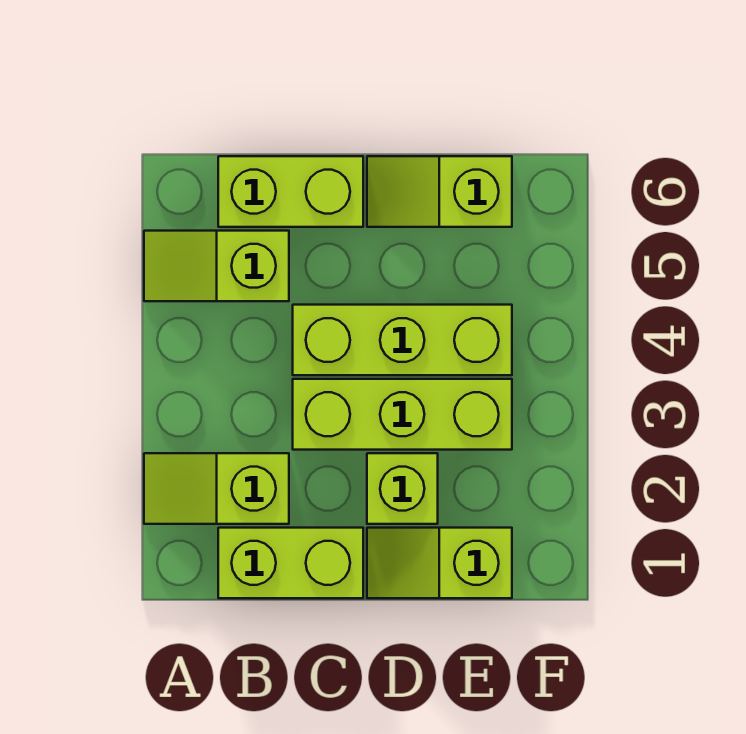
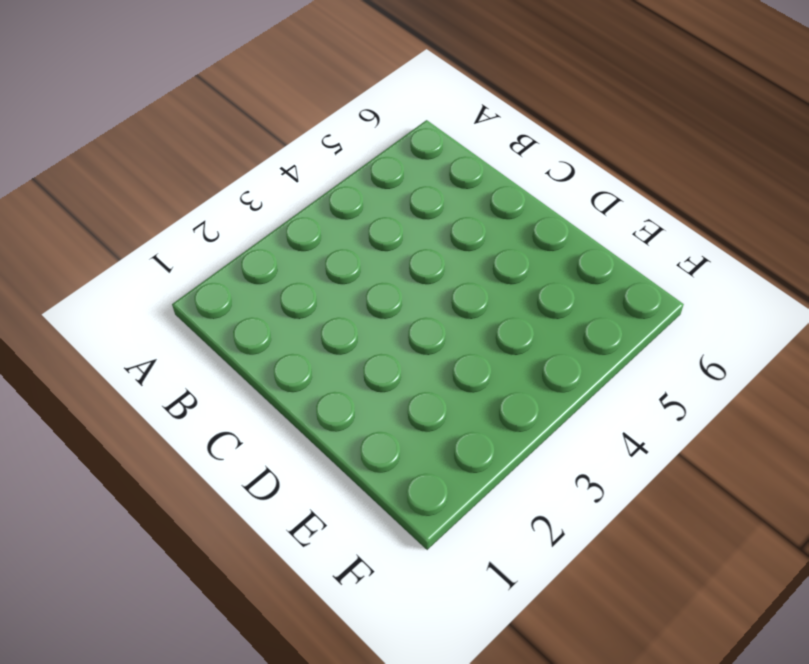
none -> lime slope A2:B2 level 1 top B
none -> lime slope A5:B5 level 1 top B

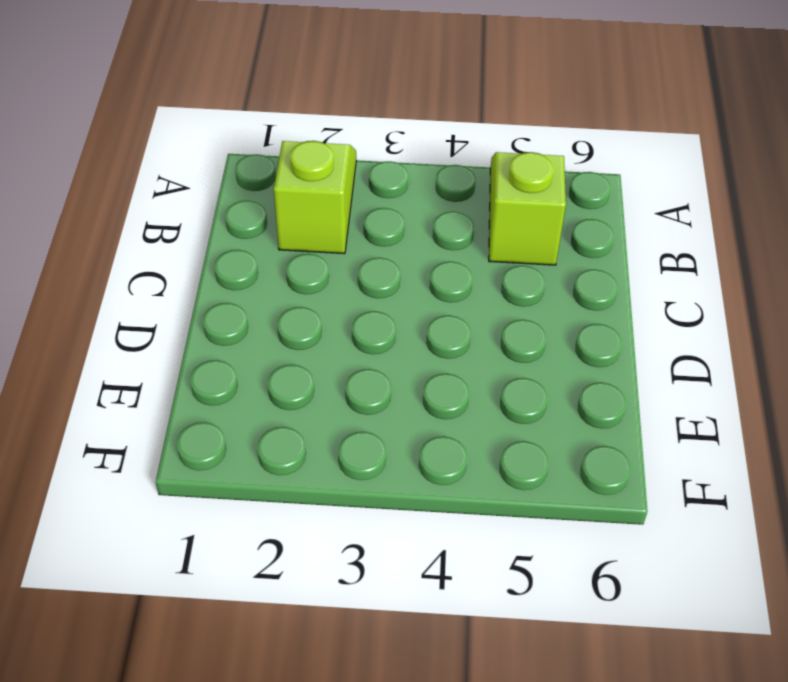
none -> lime brick B1:C1 level 1
none -> lime brick B6:C6 level 1

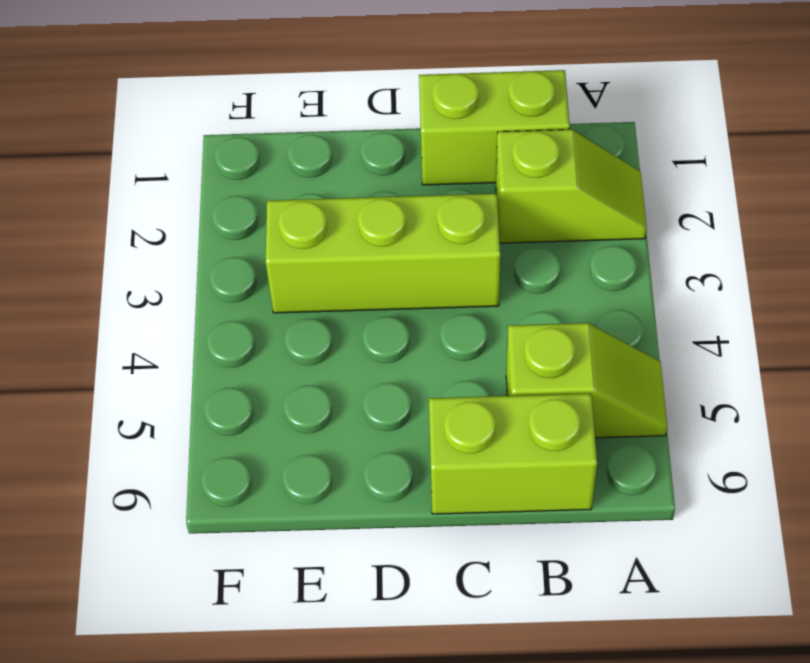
none -> lime brick C4:E4 level 1
none -> lime slope D1:E1 level 1 top E

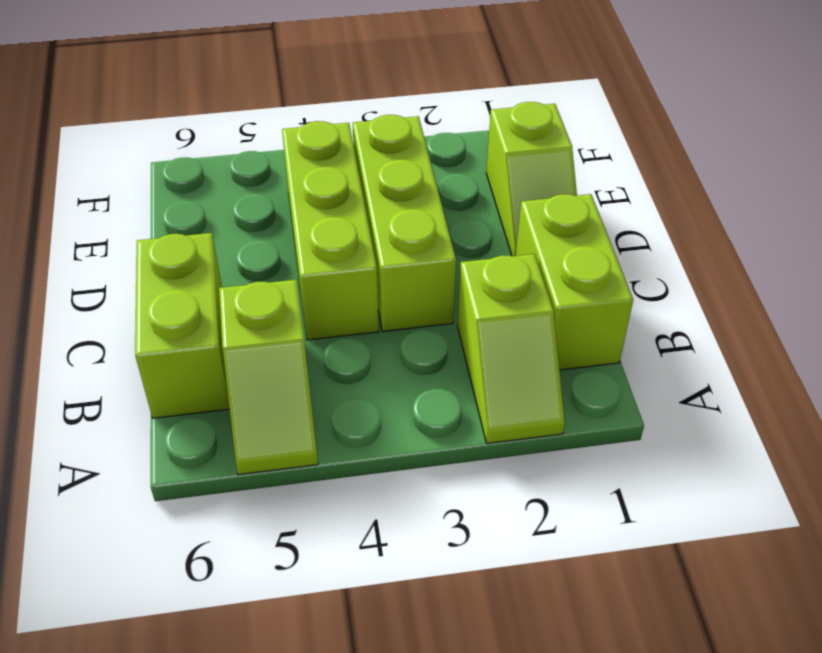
none -> lime brick D2 level 1
none -> lime slope D6:E6 level 1 top E

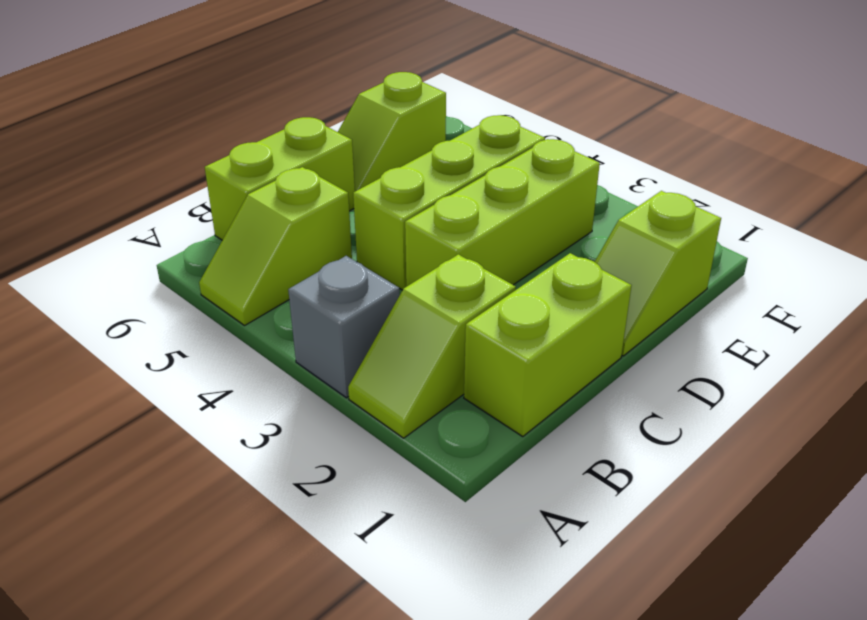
grey brick A3 level 1 -> none
none -> lime brick D2 level 1

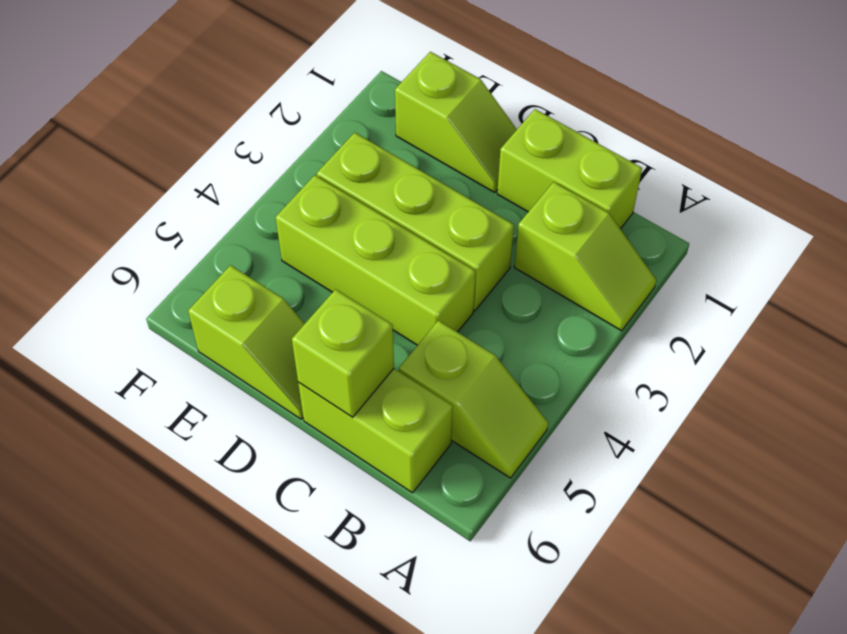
lime brick C6 level 2 -> lime brick D2 level 1

